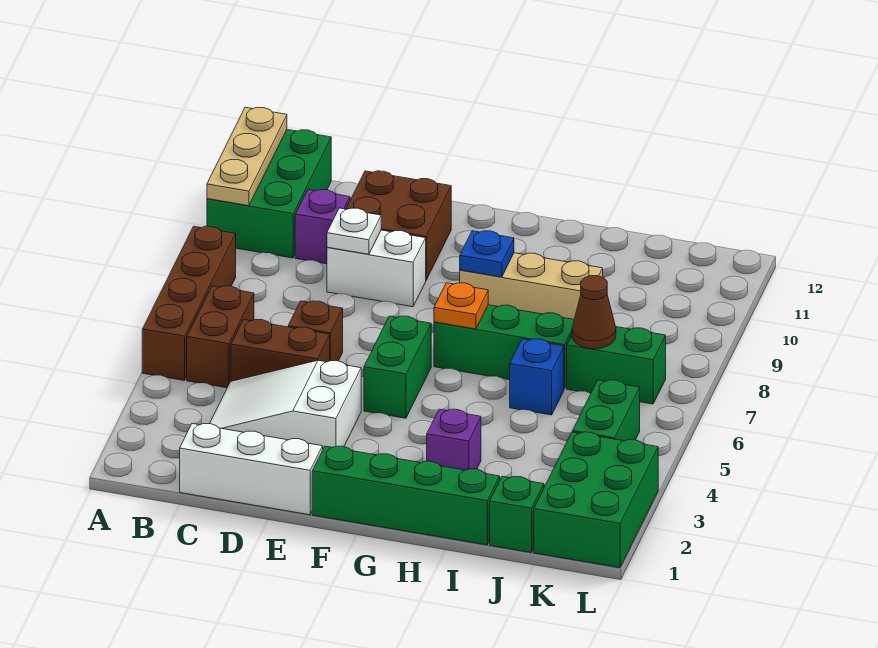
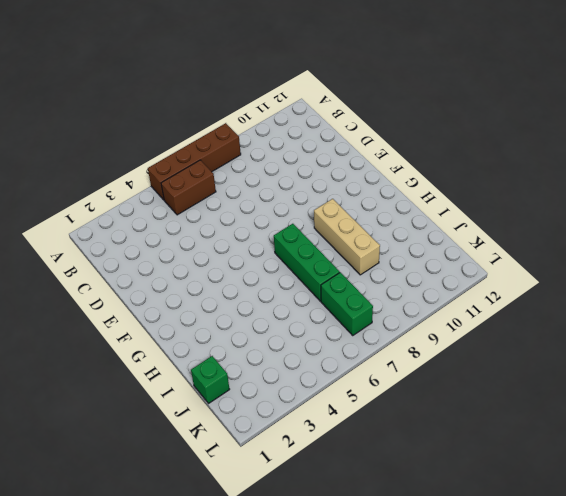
none -> green brick A10:B12 level 1
none -> white brick C1:E1 level 1
none -> white slope C3:E4 level 1 top E

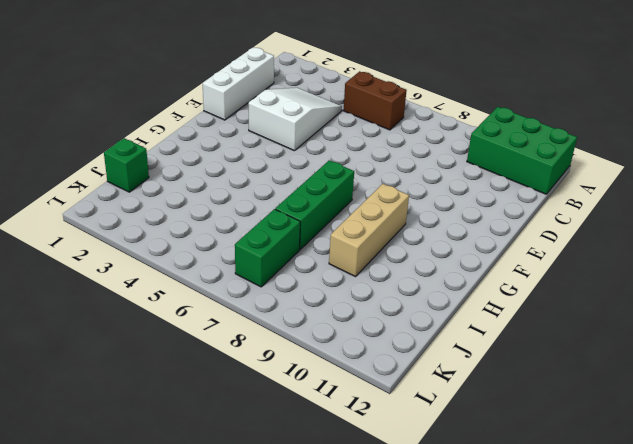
none -> brown brick A5:A8 level 1
none -> brown brick C5:D5 level 1
none -> purple brick C10 level 1

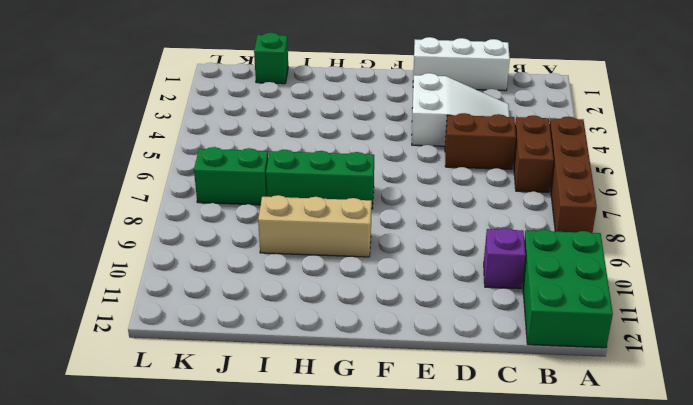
none -> brown brick D6 level 1
none -> white brick D9:E9 level 1
none -> brown brick D10:E11 level 1

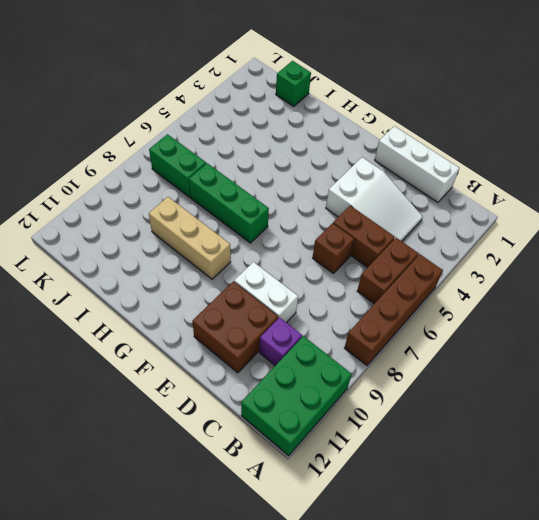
none -> green brick F1:I1 level 1
none -> green brick F5:F6 level 1
none -> purple brick H3 level 1

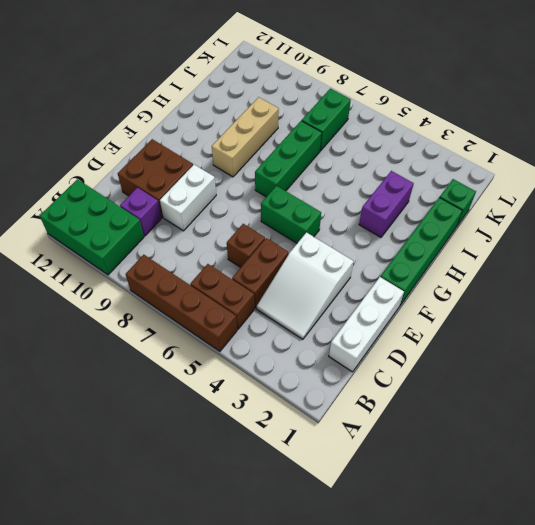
purple brick H3:I3 level 1 -> purple brick H3 level 1
none -> blue brick I6 level 1
none -> green brick K1:L3 level 1
none -> green brick K4:K5 level 1

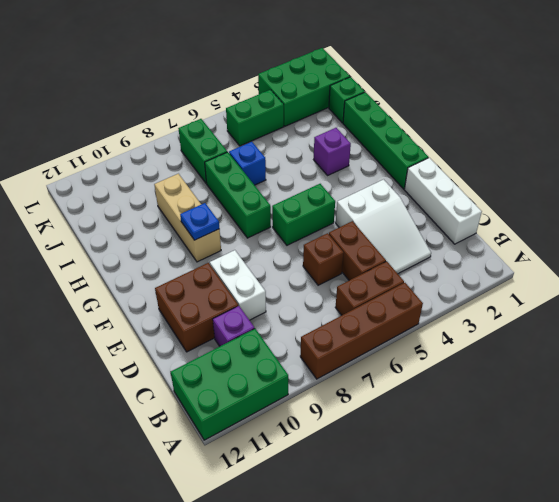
none -> tan plate A10:A12 level 2
none -> white plate D9 level 2
none -> orange plate G7 level 2

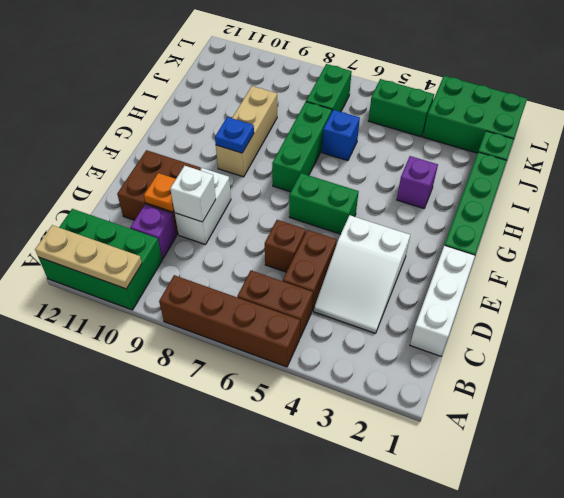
white brick D9 level 2 -> white plate D9 level 2
orange plate D10 level 2 -> orange plate G7 level 2
none -> brown cone J7 level 2

